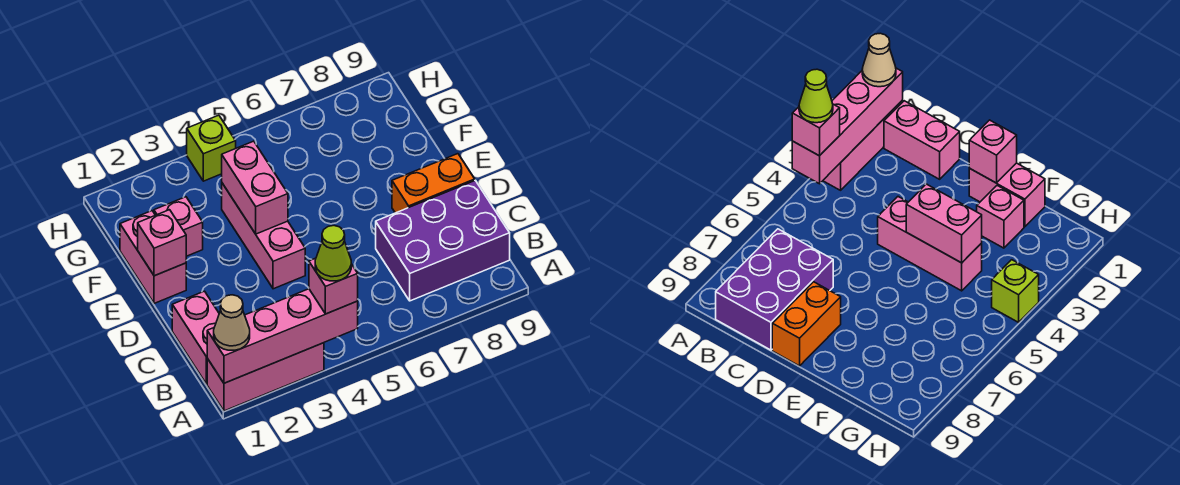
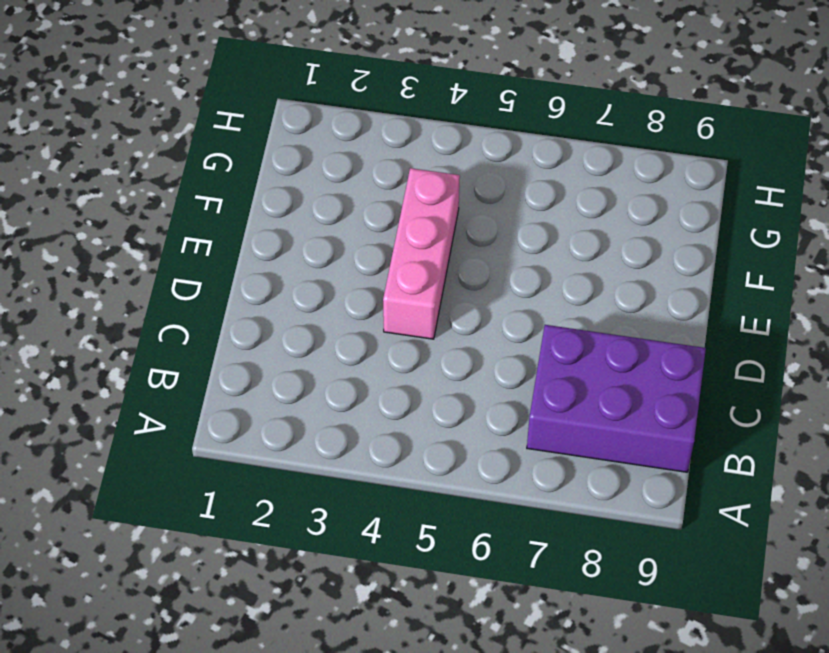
none -> pink brick A1:A3 level 1
none -> pink brick B1:C1 level 1
none -> orange brick D8:D9 level 1

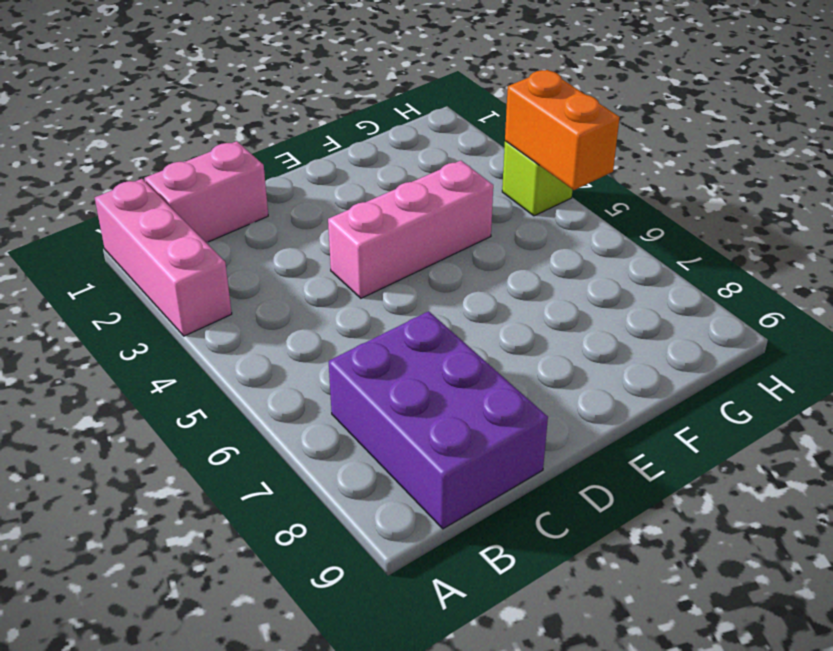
orange brick H4:H5 level 2 -> orange brick D8:D9 level 1
none -> pink brick E1:F1 level 1
none -> pink brick F2 level 1
none -> pink brick A1:A4 level 2

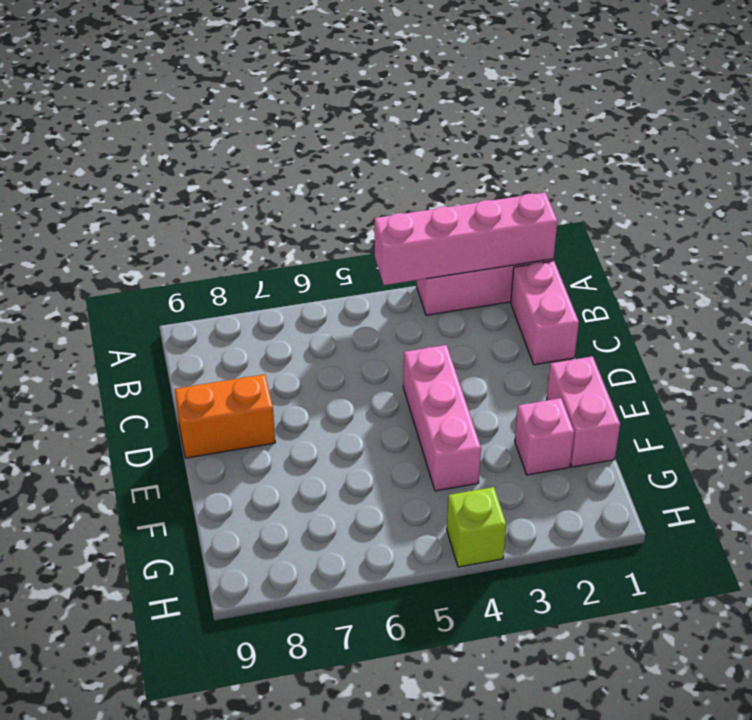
none -> purple brick B7:C9 level 1
none -> pink brick E1 level 2
none -> pink brick E4:F4 level 2

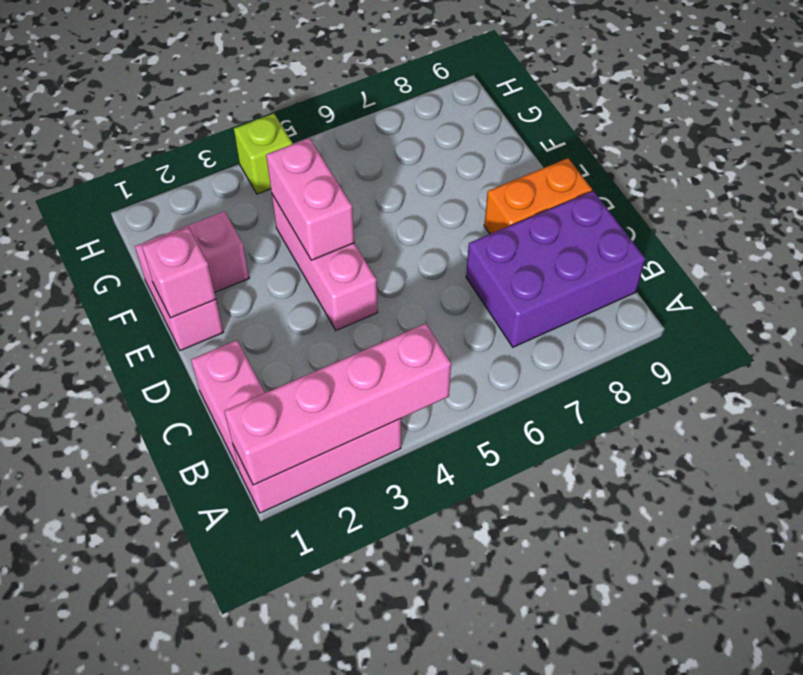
none -> tan cone A1 level 3
none -> pink brick A4 level 3
none -> lime cone A4 level 4

